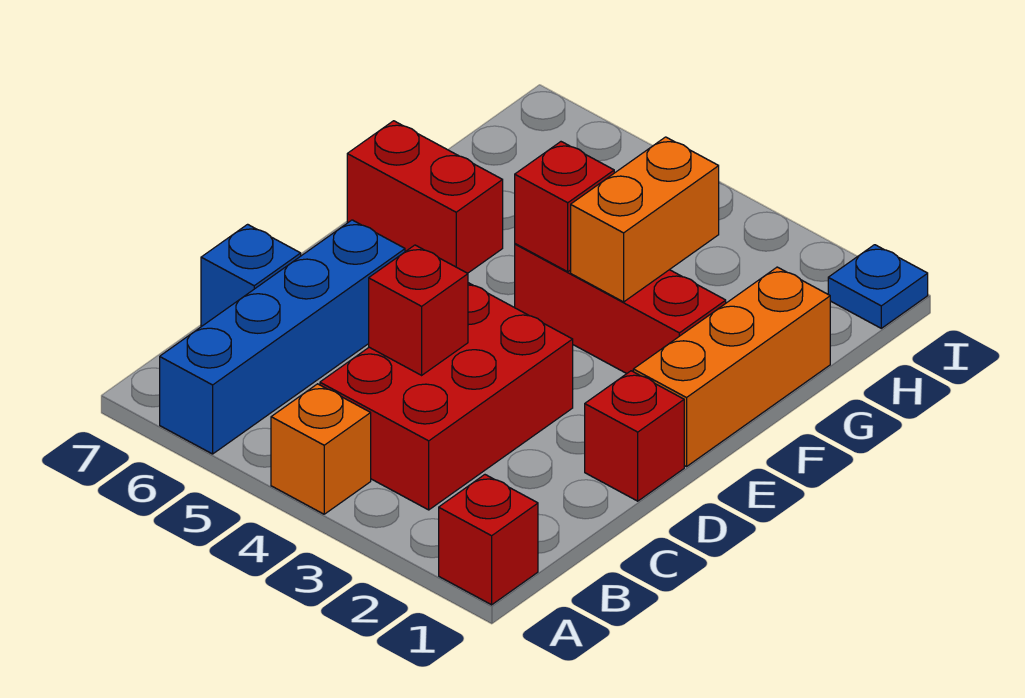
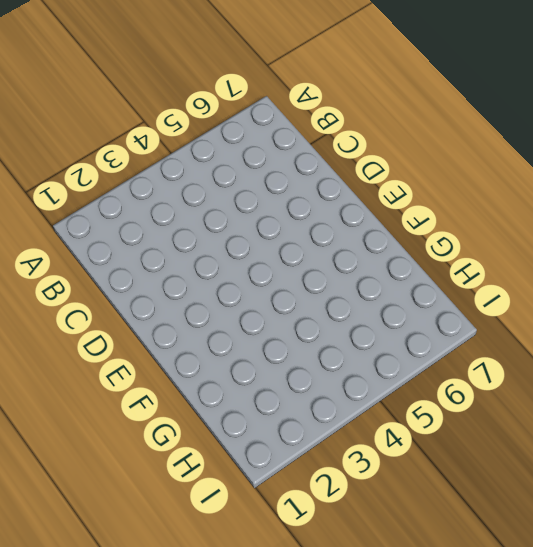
none -> red brick A1 level 1
none -> orange brick A4 level 1
none -> blue brick A6:D6 level 1

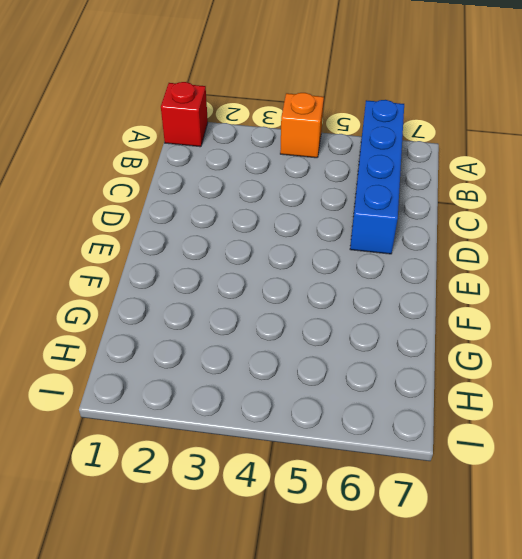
none -> red brick B3:D4 level 1
none -> blue brick C7 level 1
none -> red brick D1 level 1

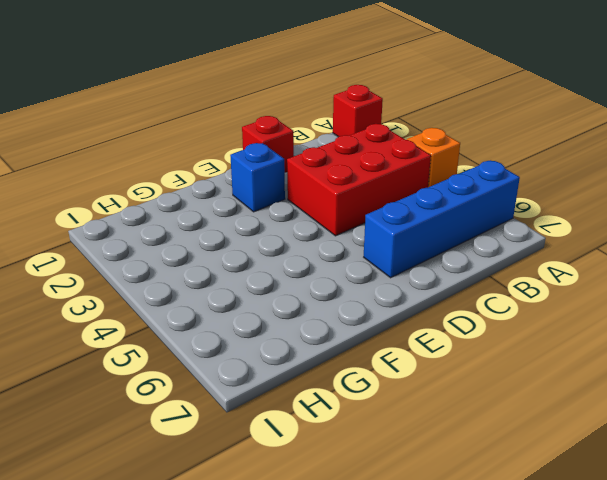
blue brick E2 level 1 -> blue brick C7 level 1
none -> orange brick E1:G1 level 1
none -> red brick F2:F4 level 1
none -> red brick F6:F7 level 1

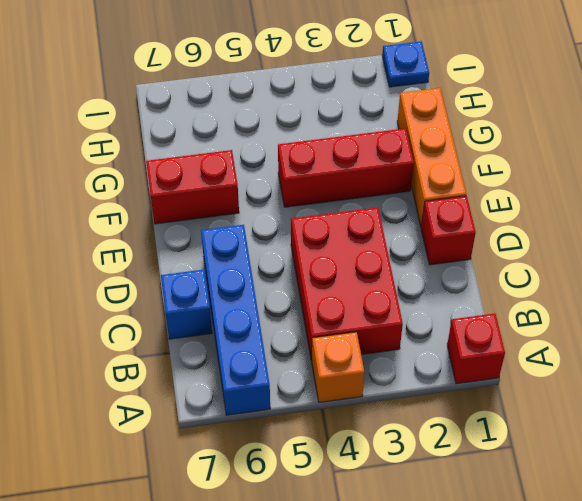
none -> red brick C4 level 2
none -> orange brick F3:G3 level 2
none -> red brick F4 level 2

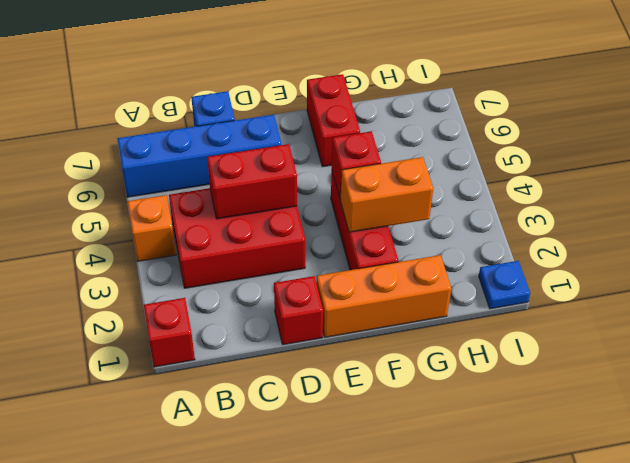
red brick C4:D4 level 2 -> red brick C4 level 2

